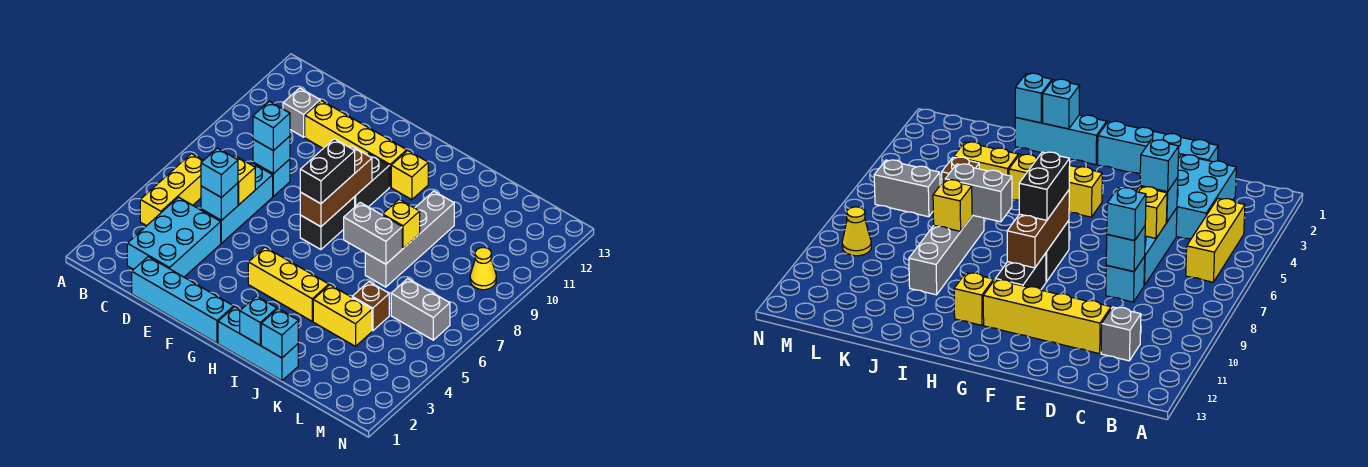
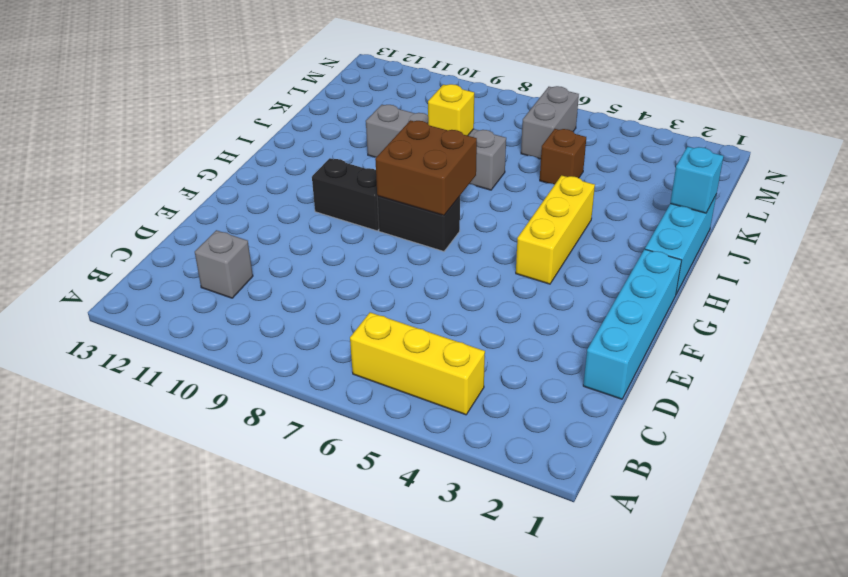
brown brick G7:H8 level 2 -> brown brick G7:G9 level 2
none -> cyan brick C2:D4 level 1
none -> cyan brick D5:D7 level 1
none -> cyan brick D8 level 1

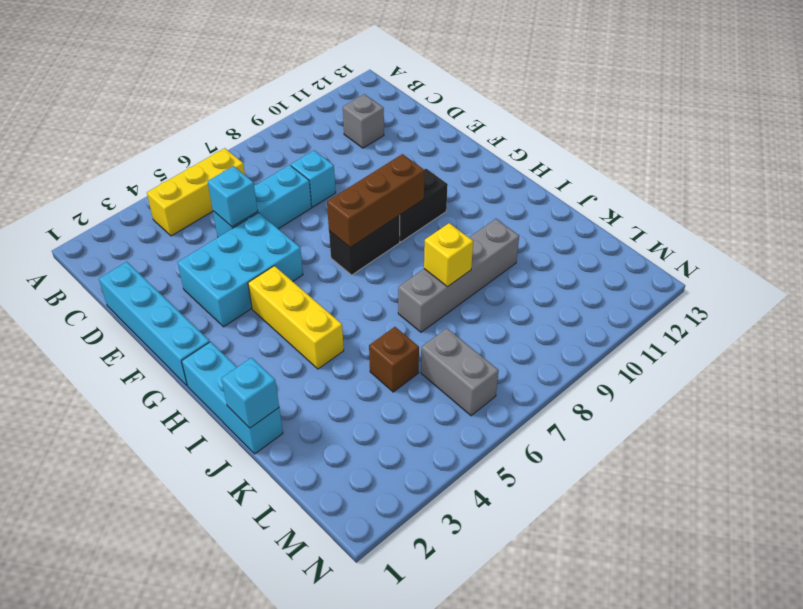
cyan brick E3:F5 level 1 -> cyan brick C2:D4 level 1
none -> yellow brick D11:G11 level 1
none -> yellow brick H11 level 1
none -> yellow brick J4:K4 level 1

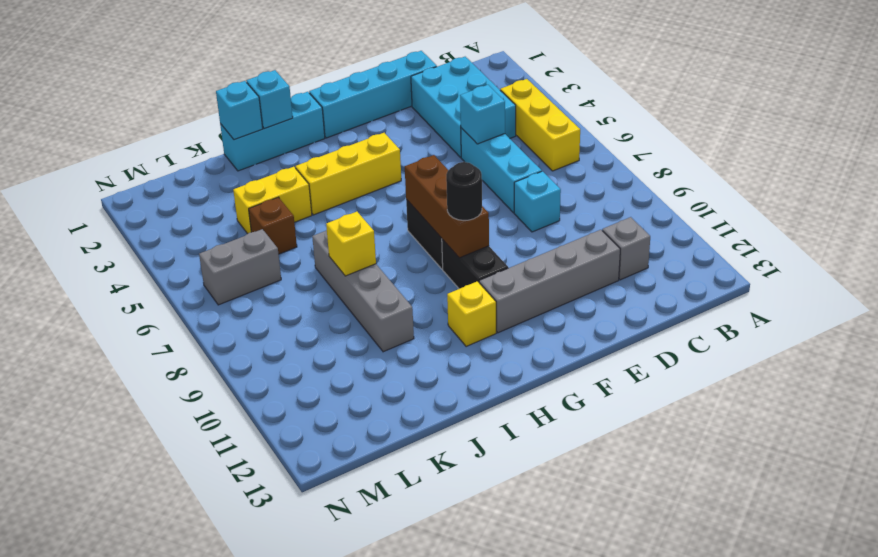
grey brick D11:G11 level 1 -> yellow brick D11:G11 level 1
black round brick G9 level 3 -> none
none -> yellow cone M9 level 1
none -> yellow brick D6 level 2
none -> cyan brick D8 level 2

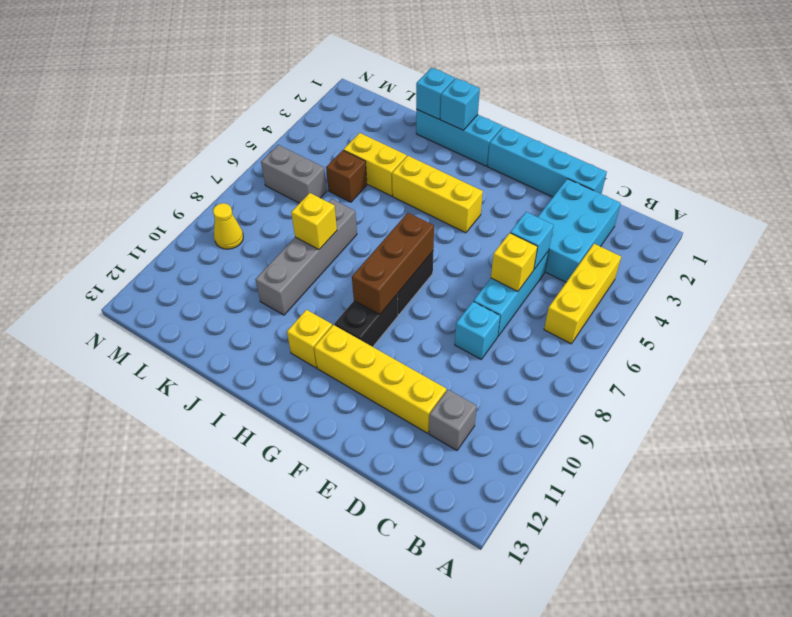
none -> cyan brick D8 level 2
none -> grey brick I7:J7 level 2
none -> cyan brick D5 level 3

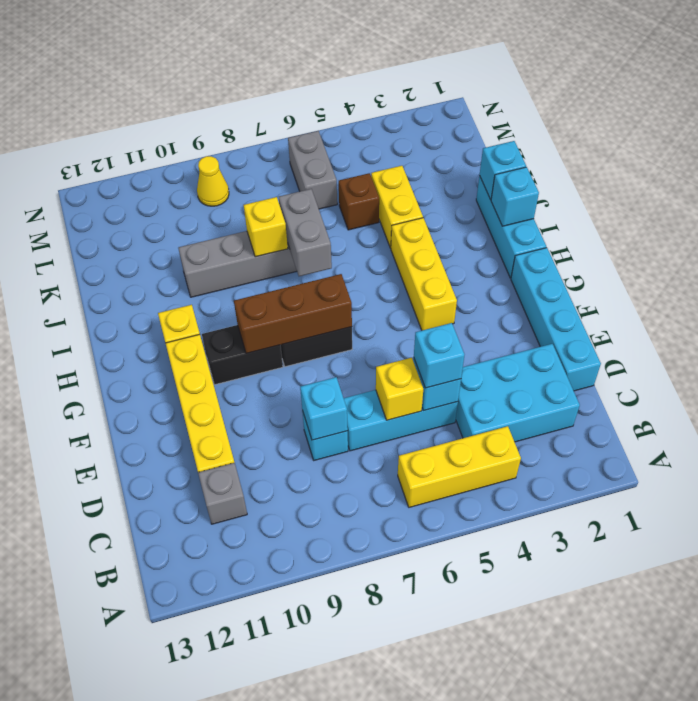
none -> cyan brick D8 level 3
none -> black brick G7:G8 level 3

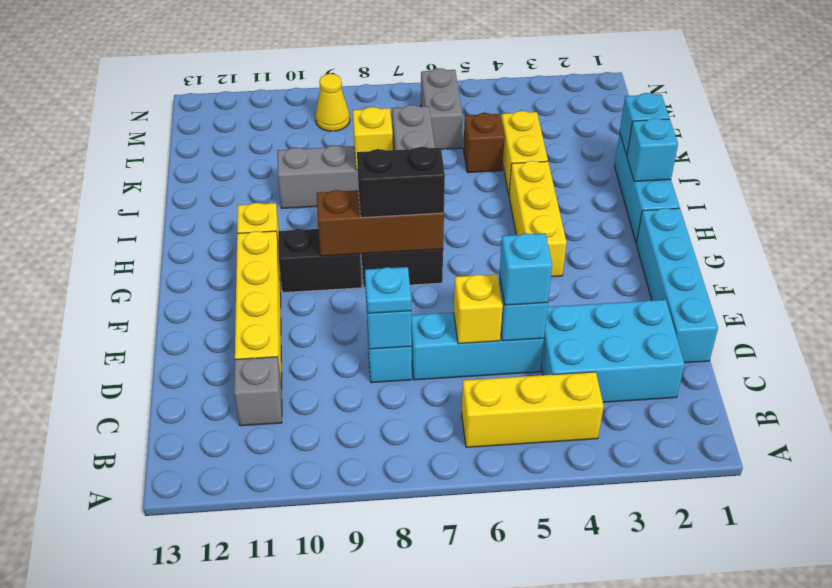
cyan plate D8 level 3 -> cyan brick D8 level 3

